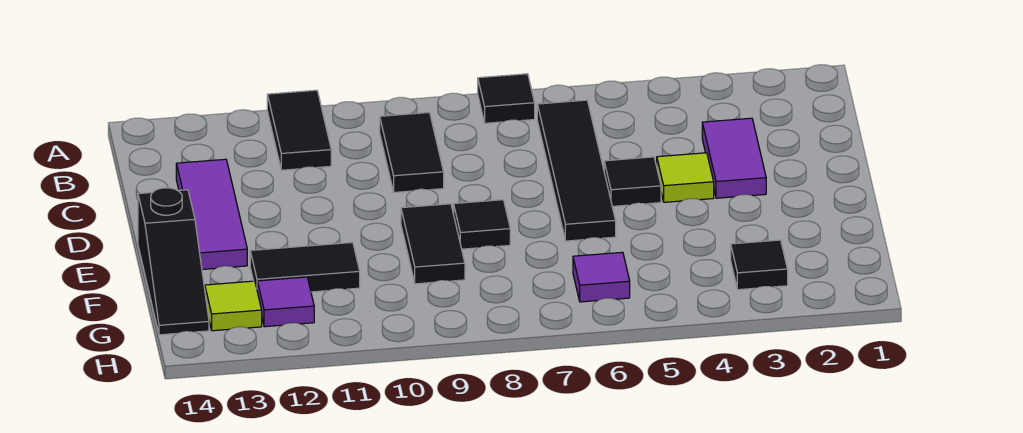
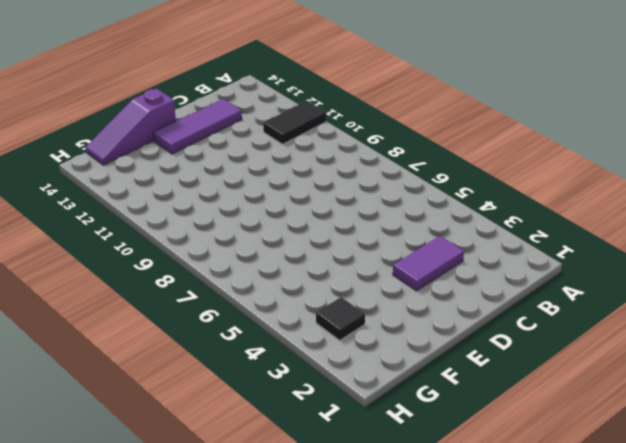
purple slope E14:G14 level 1 top E -> black slope E14:G14 level 1 top E
none -> black tile A7 level 1
none -> black tile B6:E6 level 1
none -> black tile B9:C9 level 1

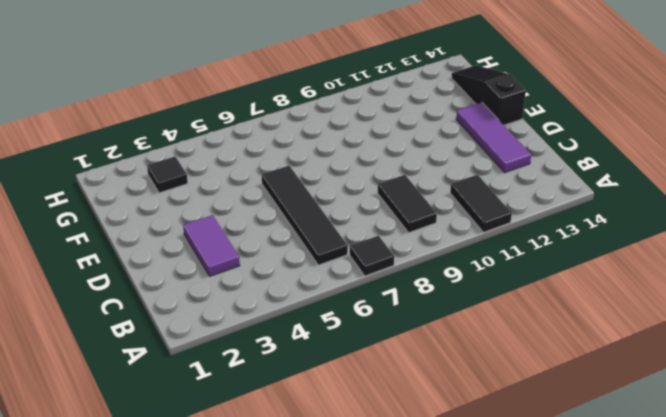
none -> lime tile D4 level 1
none -> black tile D5 level 1
none -> black tile E8 level 1

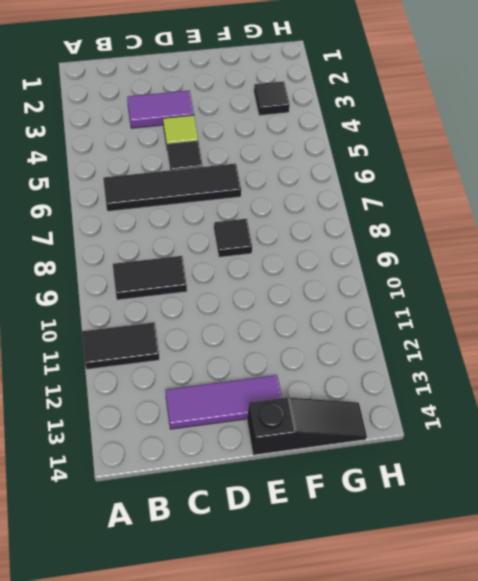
none -> black tile A7 level 1
none -> black tile E9:F9 level 1
none -> black tile F11:F12 level 1

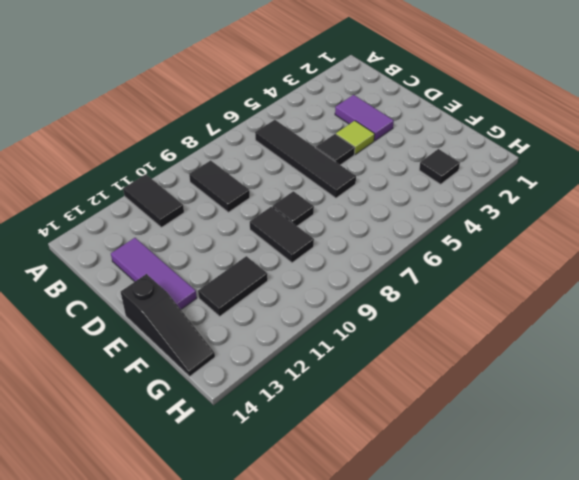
none -> black tile A7 level 1
none -> purple tile G6 level 1
none -> purple tile G12 level 1

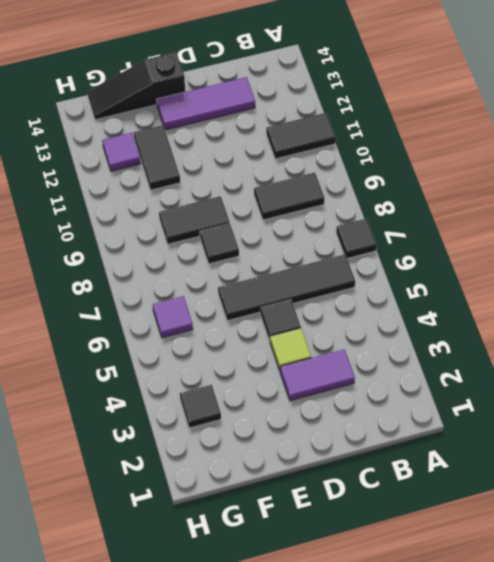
none -> lime tile G13 level 1

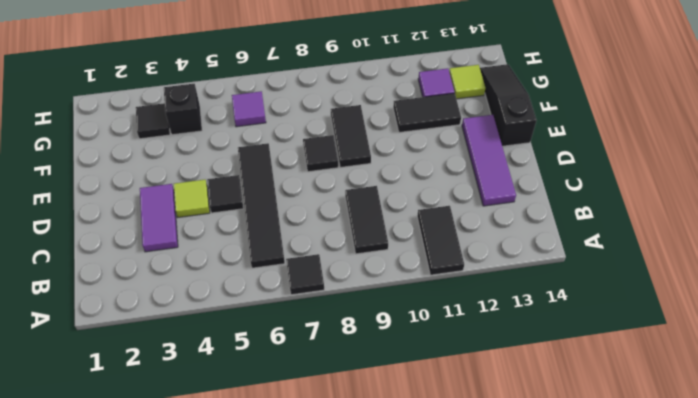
black brick G4 level 1 -> none

